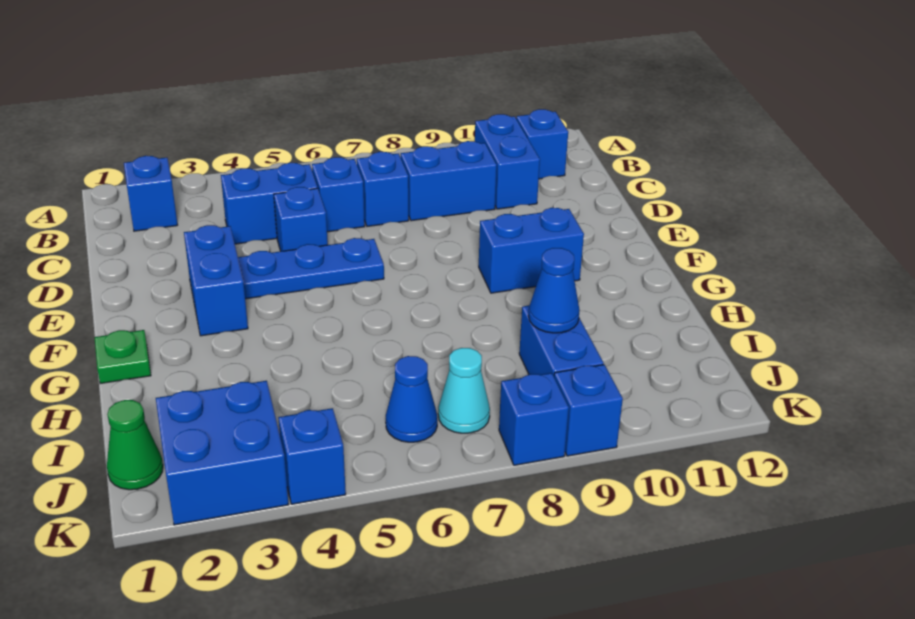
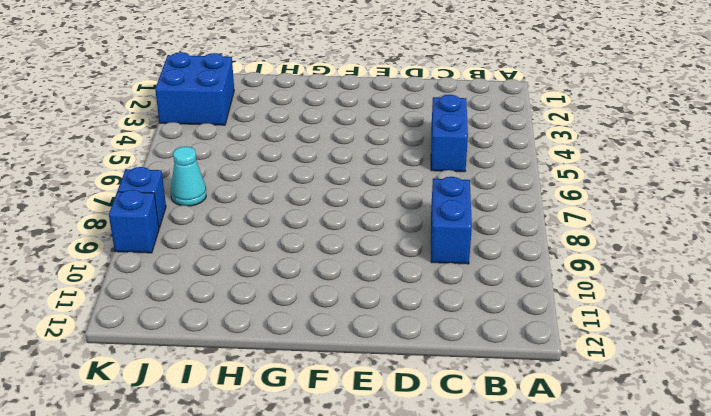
none -> blue brick B2 level 1
none -> blue brick B10:C10 level 1
none -> blue brick B11 level 1

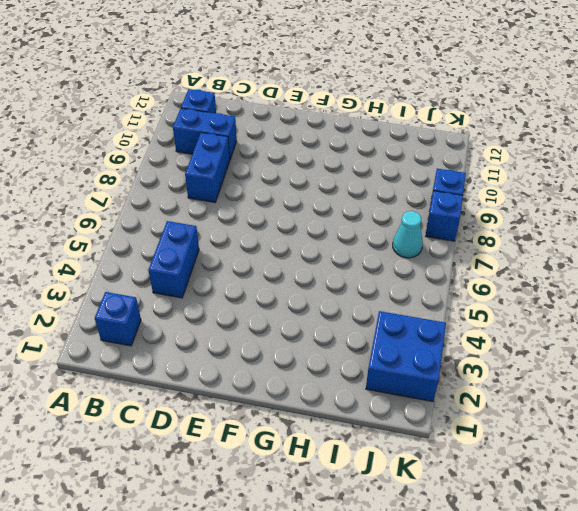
none -> blue brick C6 level 1
none -> blue brick C7 level 1
none -> blue brick D5 level 1

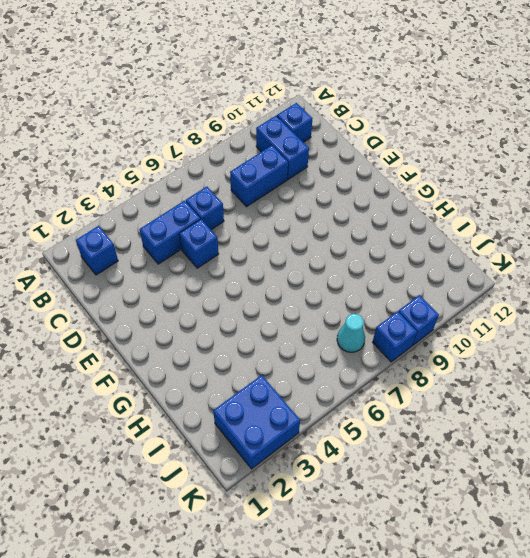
none -> blue brick C7 level 1
none -> blue brick E3:F3 level 1
none -> blue plate E4:E6 level 1

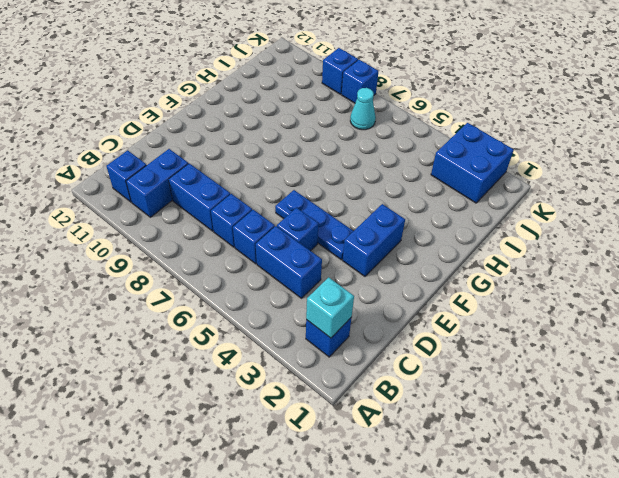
cyan brick B2 level 2 -> none
none -> blue brick F9:F10 level 1
none -> green plate G1 level 1
none -> blue brick I9:J9 level 1

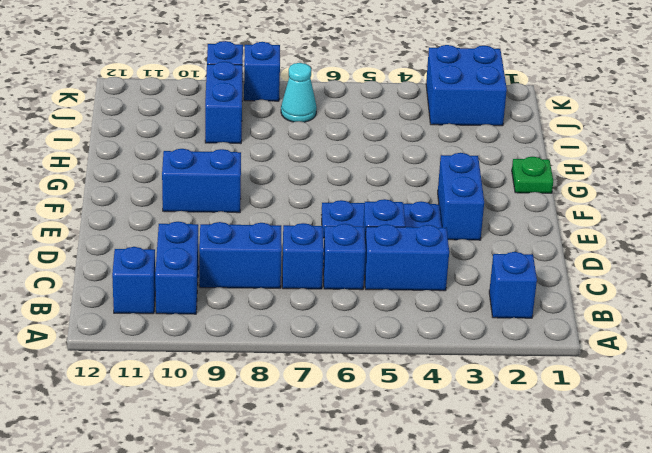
none -> green cone J1 level 1
none -> blue cone J6 level 1
none -> blue brick K4 level 1

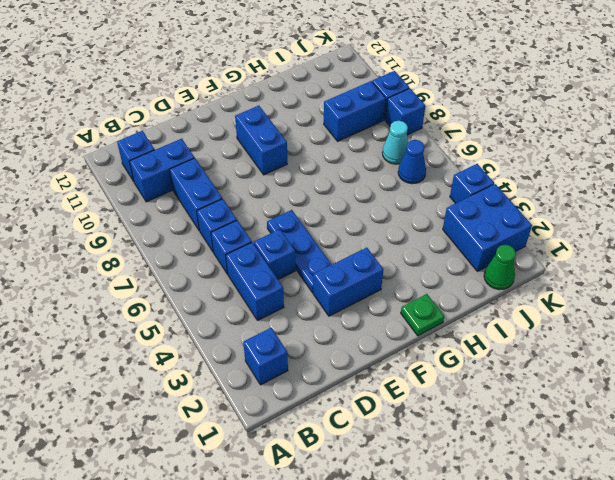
none -> blue cone I9 level 2

